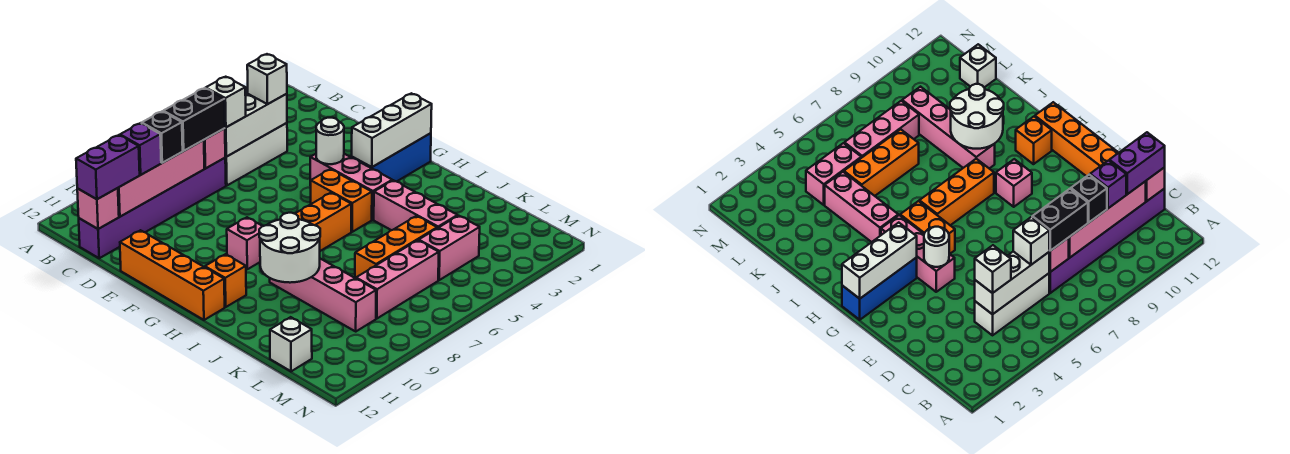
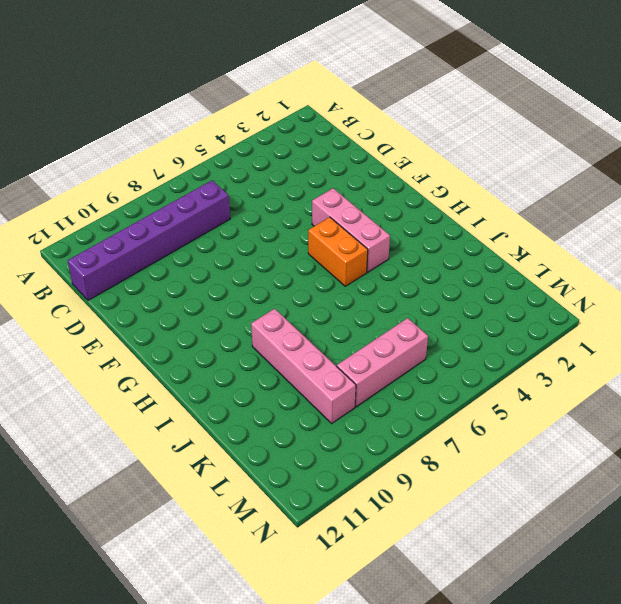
none -> white brick C4:C6 level 1
none -> orange brick E12:H12 level 1
none -> blue brick G1:G3 level 1

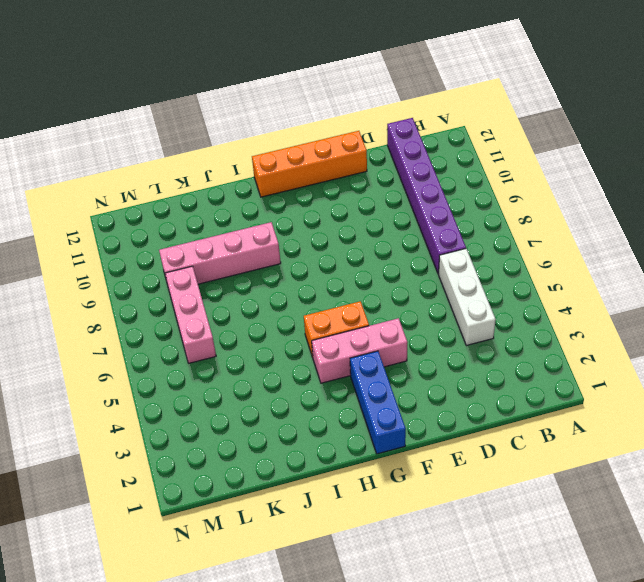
none -> pink brick G9 level 1
none -> orange brick H6:H8 level 1
none -> orange brick H11 level 1

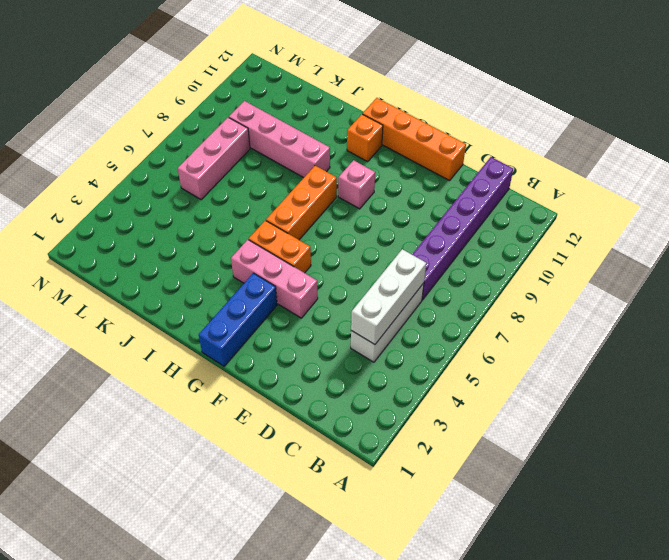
none -> pink brick I4:K4 level 1
none -> orange brick K5:K7 level 1
none -> pink brick L4:L5 level 1

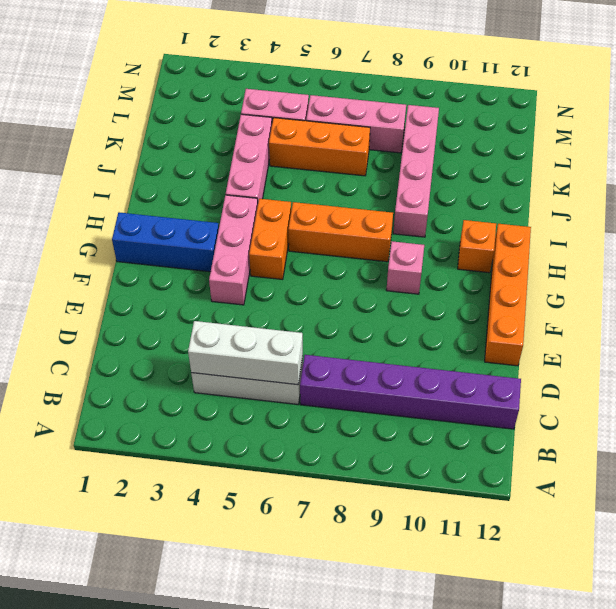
none -> white brick L12 level 1
none -> pink brick C7 level 2
none -> pink brick C8:C11 level 2

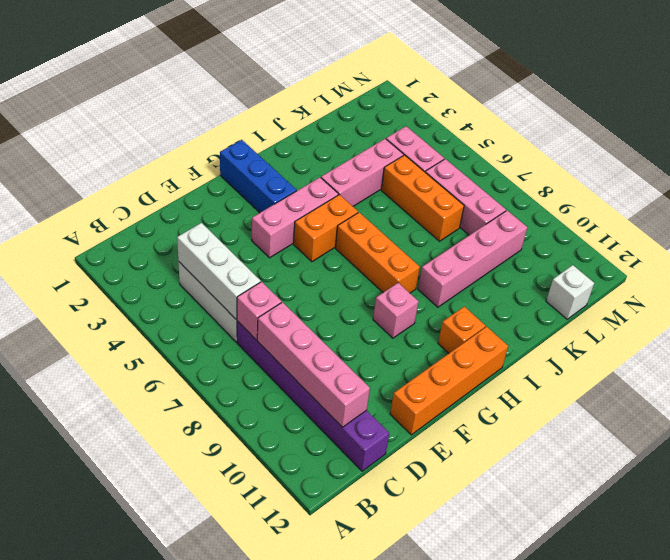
none -> pink brick C12 level 2
none -> white round brick F4 level 2
none -> white brick G1:G3 level 2

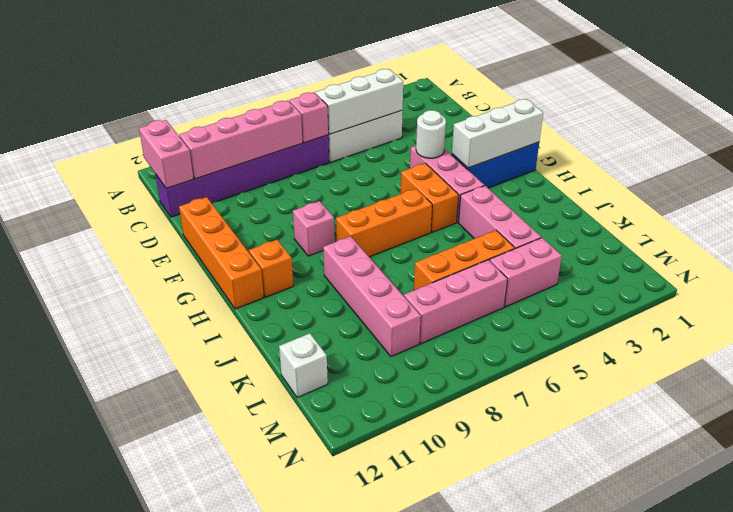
pink brick B12:C12 level 2 -> pink brick C12 level 2
none -> white round brick I9:J10 level 2
none -> white brick C4 level 3
none -> white brick C6 level 3

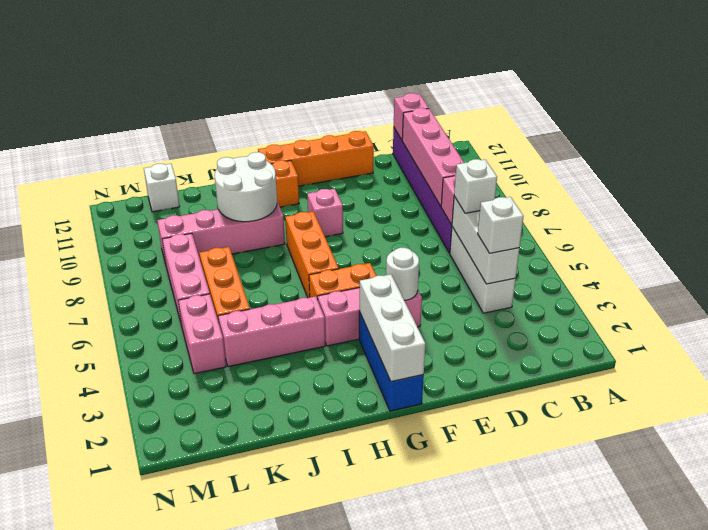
none -> black brick C7:C8 level 3
none -> black brick C9 level 3
none -> purple brick C10 level 3

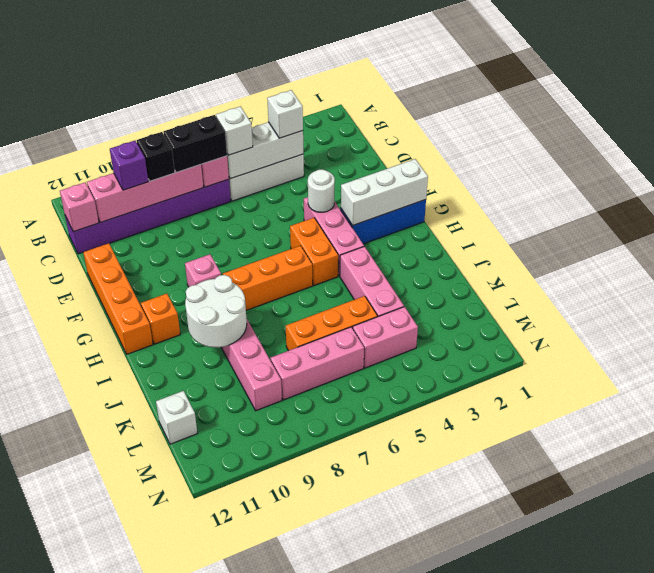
none -> purple brick C11:C12 level 3

